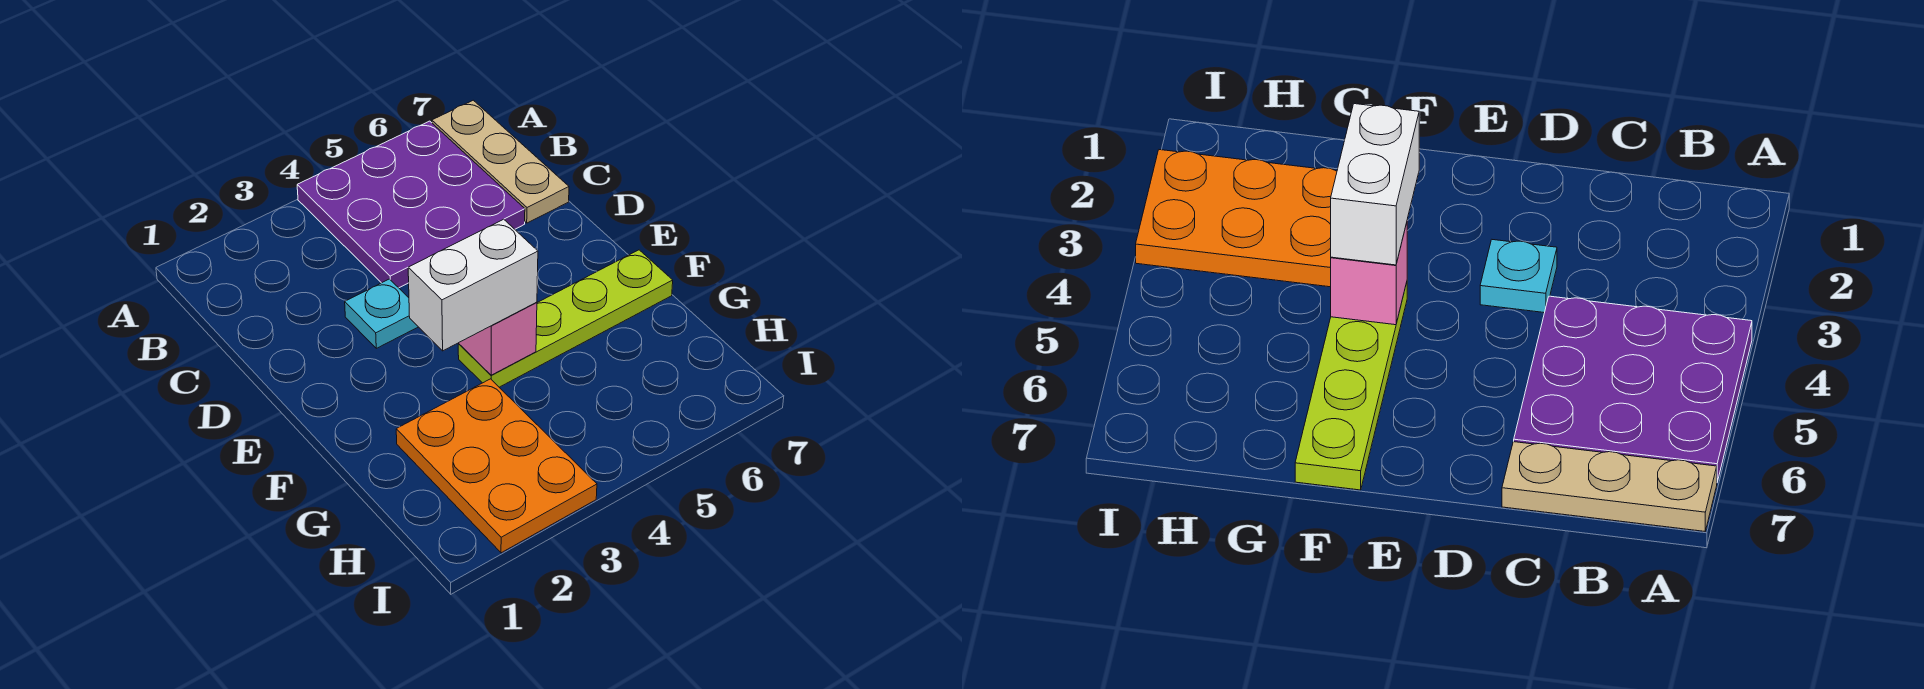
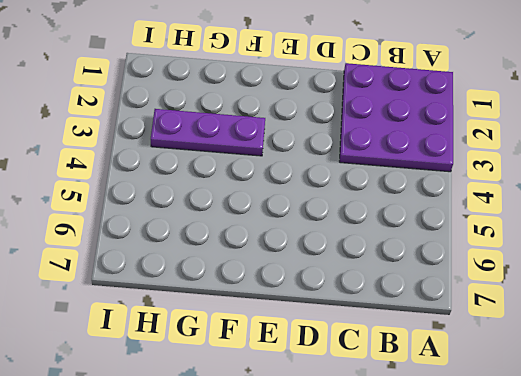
purple plate A1:C3 level 1 -> purple plate A4:C6 level 1
purple plate F3:H3 level 1 -> orange plate G2:I3 level 1
none -> tan plate A7:C7 level 1
none -> cyan plate D3 level 1

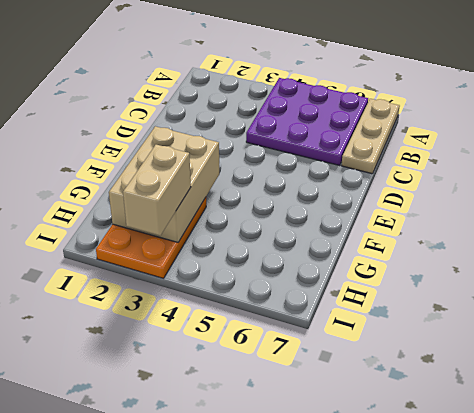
tan brick F2:H3 level 2 -> none
tan brick H3:I3 level 3 -> none
none -> cyan plate D3 level 1
none -> lime plate F4:F7 level 1

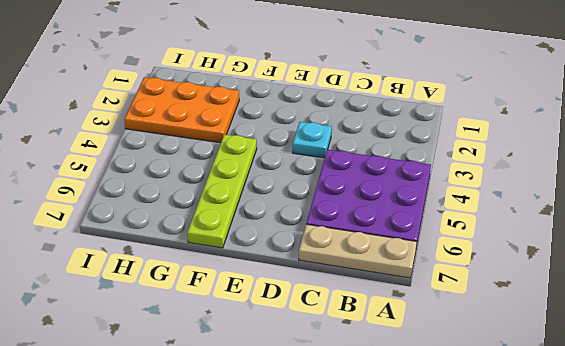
none -> pink brick F4 level 2
none -> white brick F3:F4 level 3

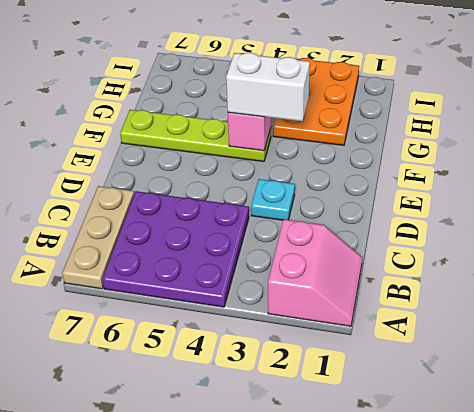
pink slope A1:B2 level 1 top 2 -> none

